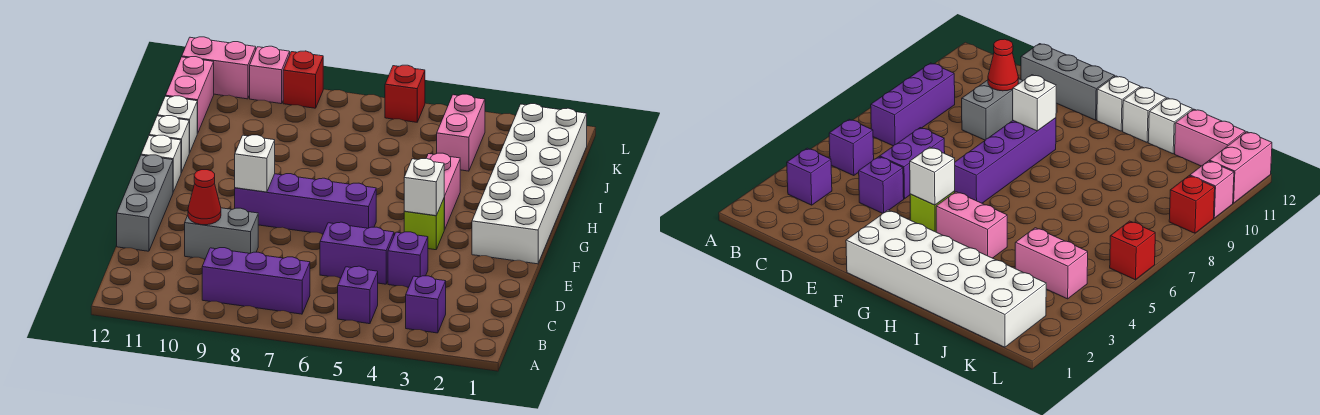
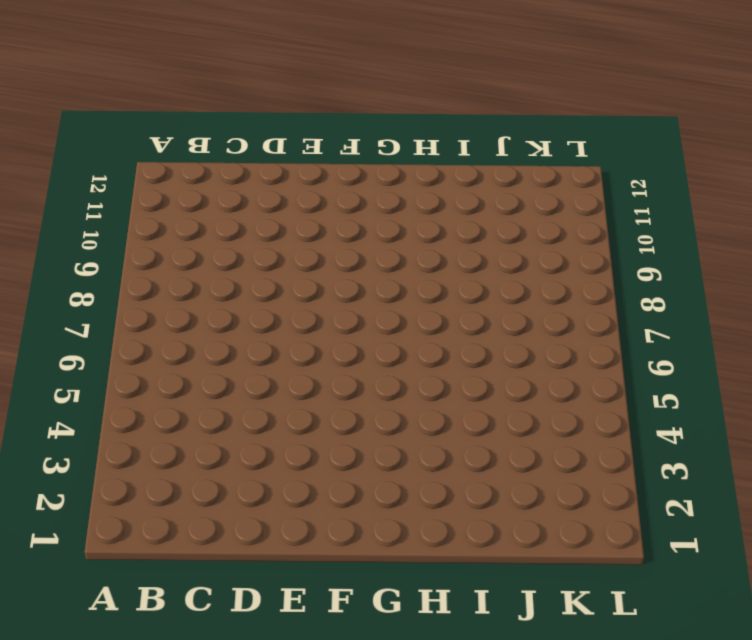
none -> purple brick B3 level 1
none -> purple brick B5 level 1
none -> purple brick B7:B9 level 1

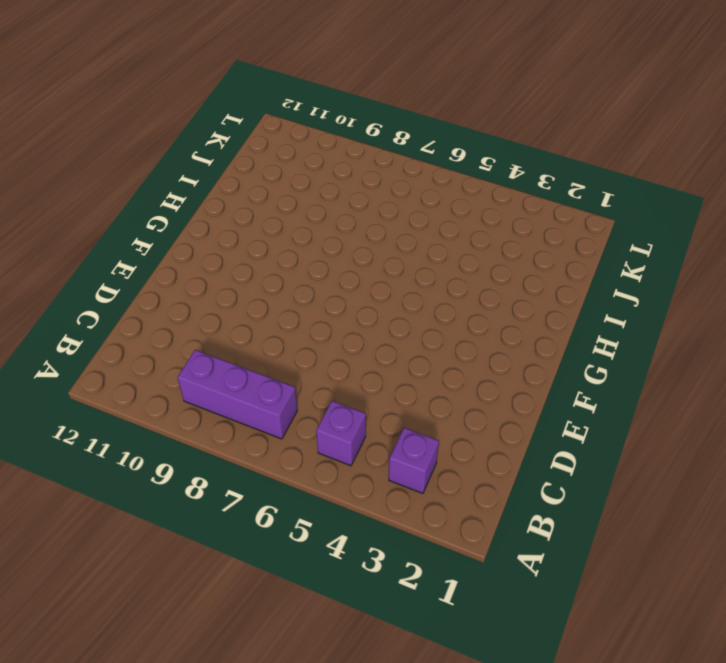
none -> purple brick D4 level 1
none -> purple brick D5:D6 level 1
none -> grey brick D9:D10 level 1

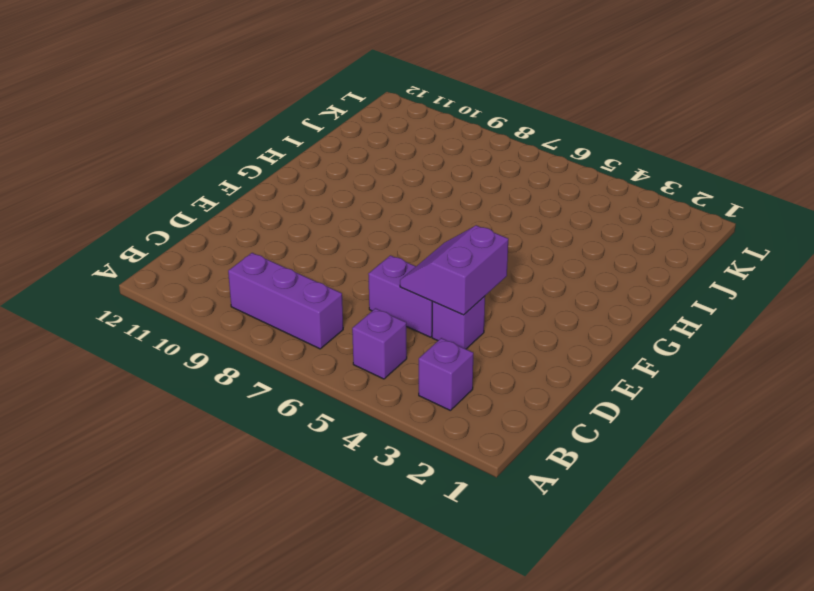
purple slope D4:E5 level 2 top 4 -> none
none -> grey brick D9:D10 level 1
none -> grey brick D12:F12 level 1
none -> white brick F1:K2 level 1

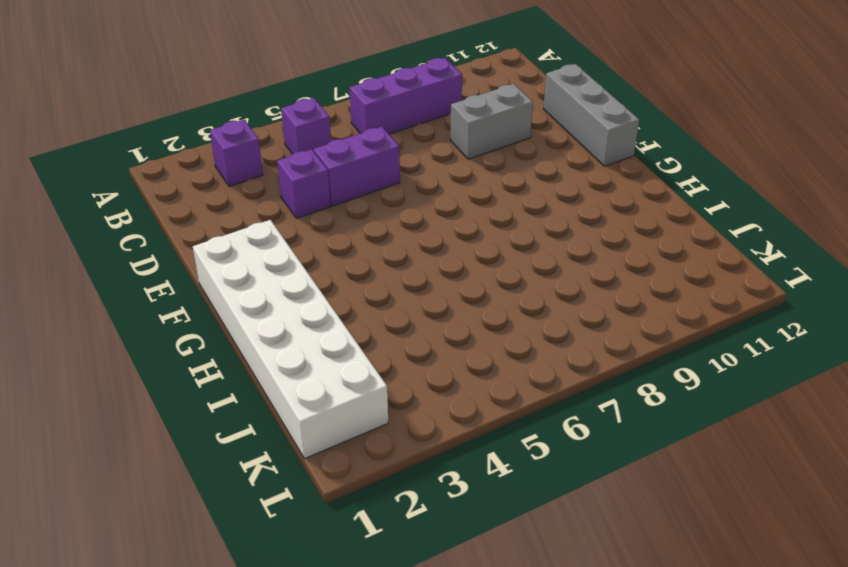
none -> lime brick F4 level 1
none -> purple brick F6:F9 level 1
none -> pink brick G4:H4 level 1

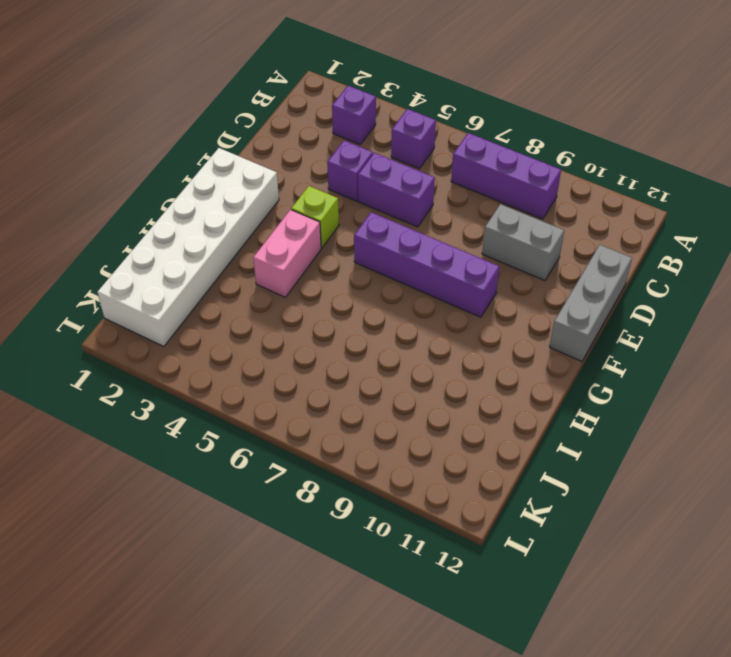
none -> white brick G12 level 1
none -> white brick H12 level 1
none -> white brick I12 level 1

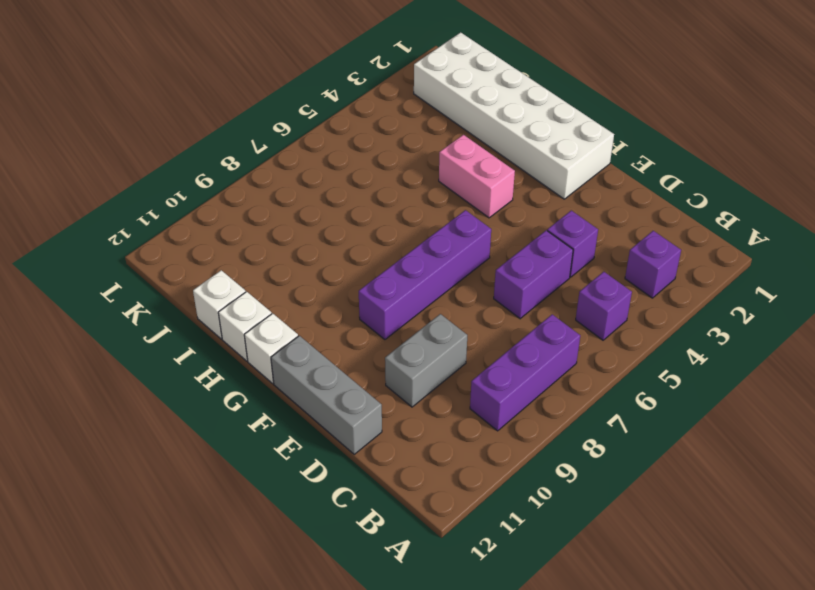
none -> lime brick F4 level 1
none -> pink brick J4:K4 level 1
none -> pink brick J12:K12 level 1

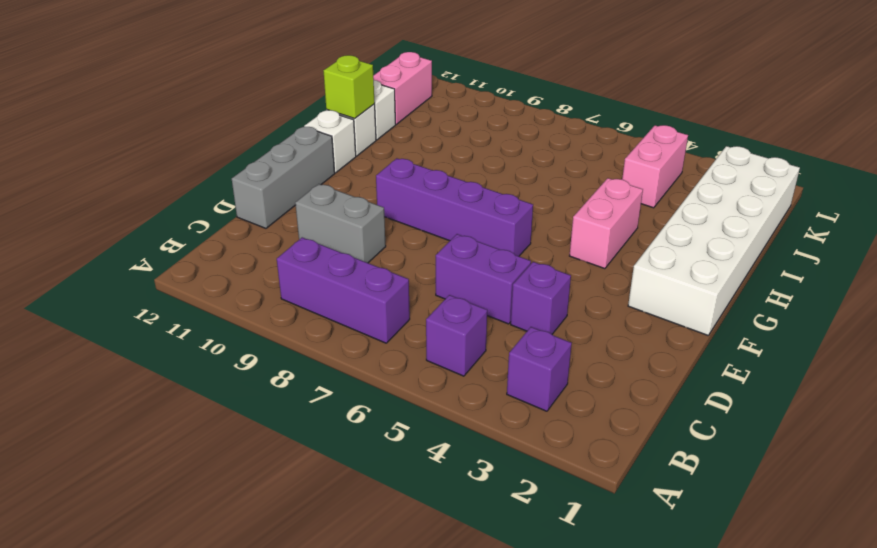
lime brick H12 level 2 -> lime brick F4 level 1
none -> red brick L6 level 1
none -> red brick L9 level 1
none -> pink brick L10 level 1

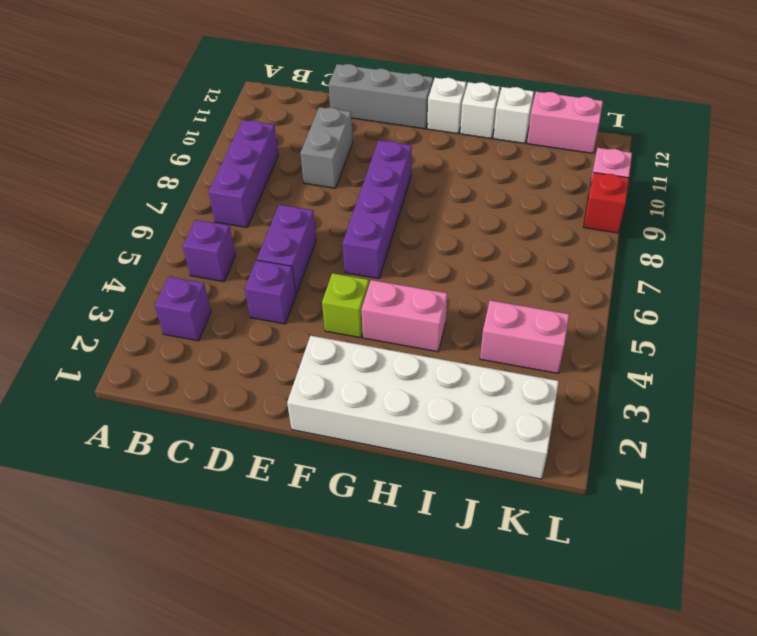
none -> red brick L6 level 1
none -> pink brick L11:L12 level 1
none -> red cone D10 level 2

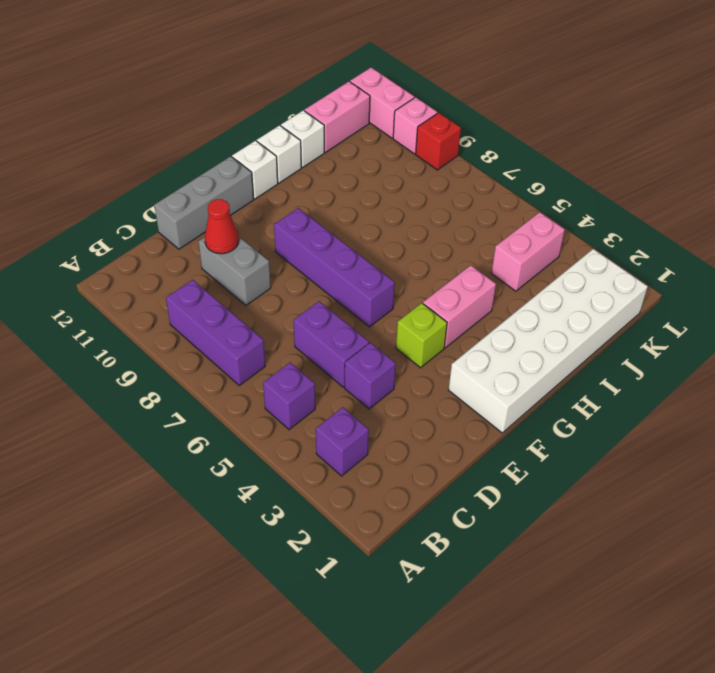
none -> red brick L6 level 1
none -> white brick F4 level 2
none -> white brick F9 level 2

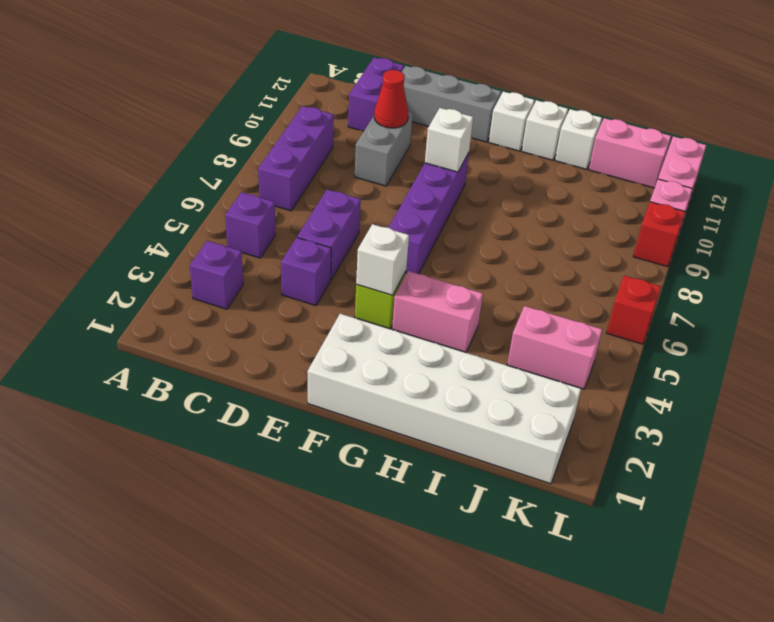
purple brick C11:C12 level 1 -> none

